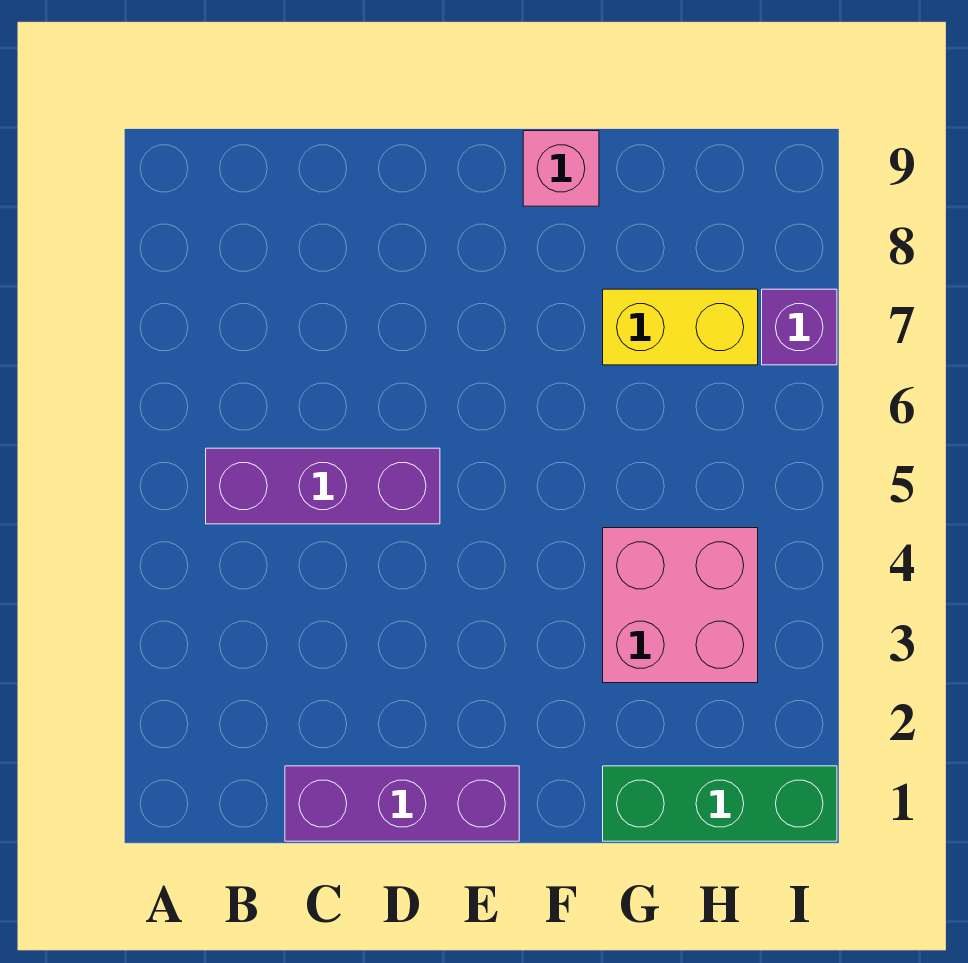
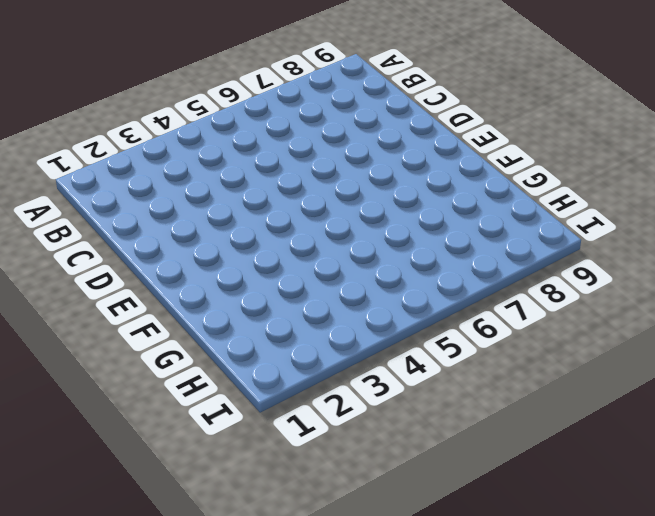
none -> purple brick B5:D5 level 1
none -> purple brick C1:E1 level 1

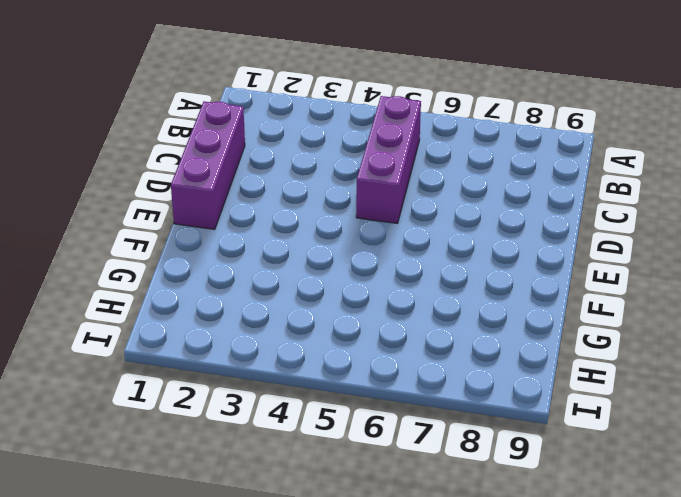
none -> pink brick F9 level 1
none -> green brick G1:I1 level 1

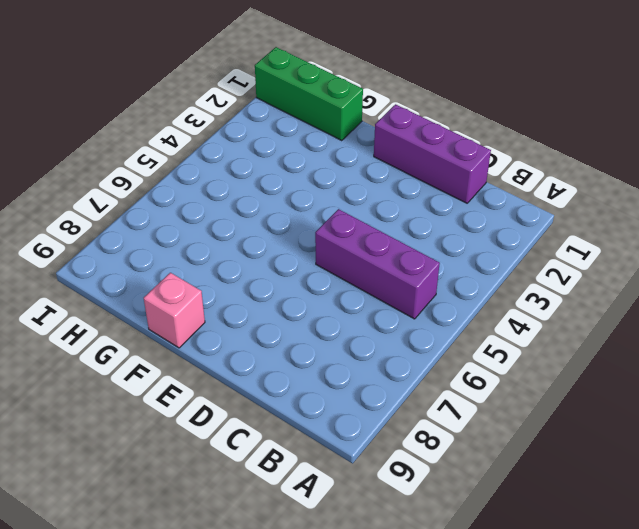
none -> pink brick G3:H4 level 1
none -> yellow brick G7:H7 level 1

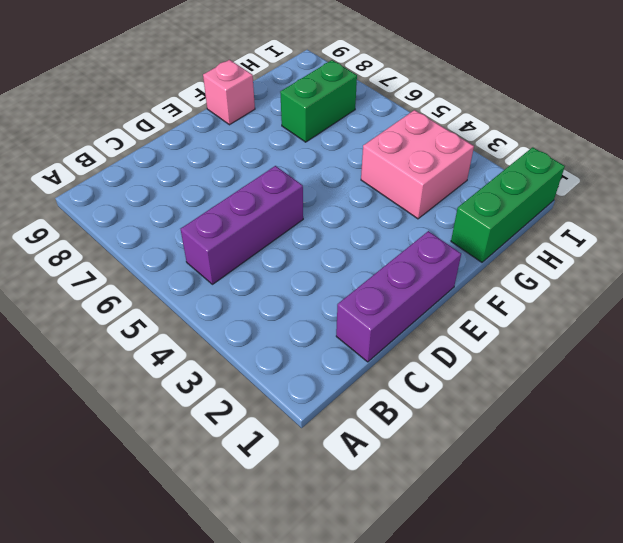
green brick G7:H7 level 1 -> yellow brick G7:H7 level 1
none -> purple brick I7 level 1

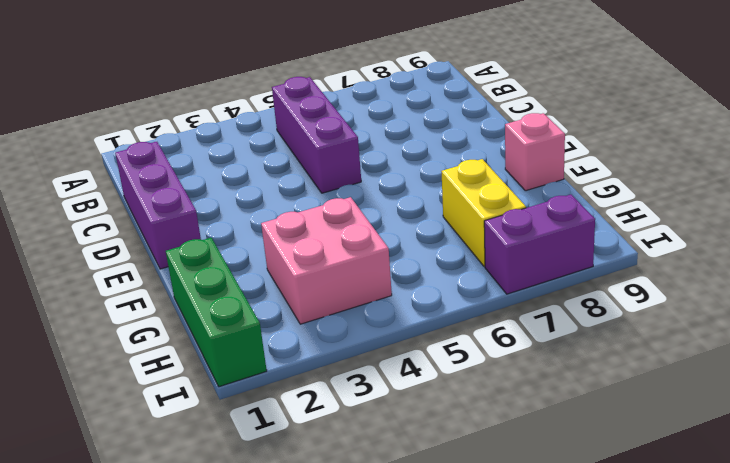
purple brick I7:I8 level 1 -> purple brick I7 level 1

